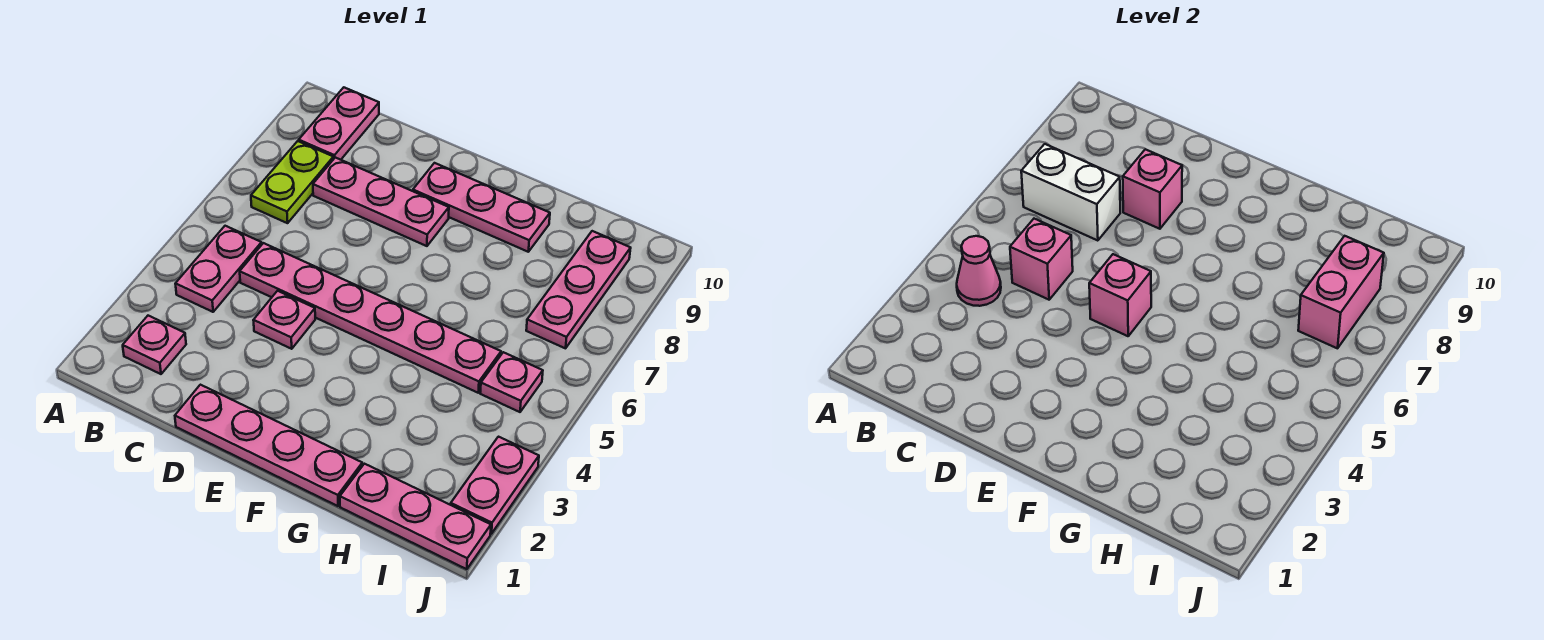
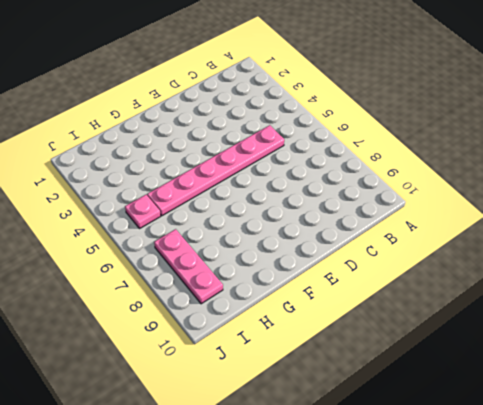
none -> pink plate B2 level 1
none -> pink plate B4:B5 level 1
none -> lime plate B7:B8 level 1

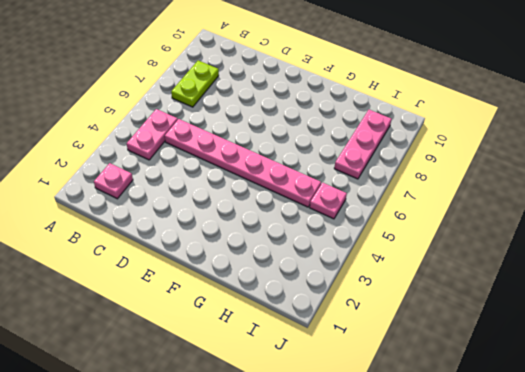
none -> pink plate B9:B10 level 1
none -> pink plate C8:E8 level 1
none -> pink plate D1:G1 level 1

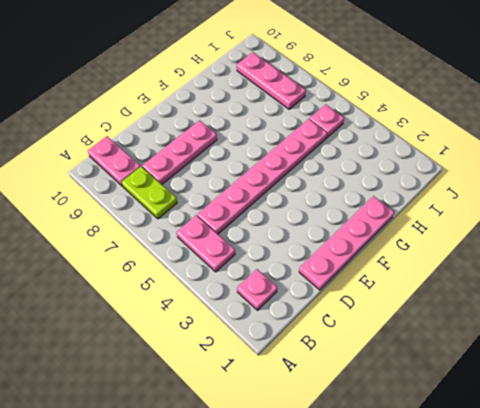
none -> pink plate D4 level 1
none -> pink plate E9:G9 level 1
none -> pink plate H1:J1 level 1

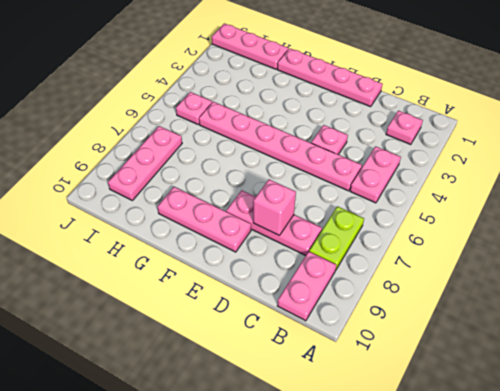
none -> pink plate J2:J3 level 1
none -> pink cone B4 level 2
none -> white brick B7:C7 level 2

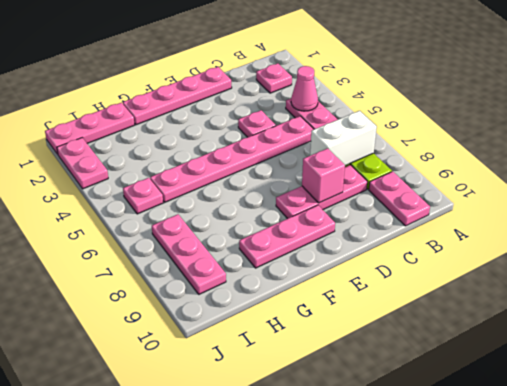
none -> pink brick C5 level 2
none -> pink brick E5 level 2
none -> pink brick I7:I8 level 2

